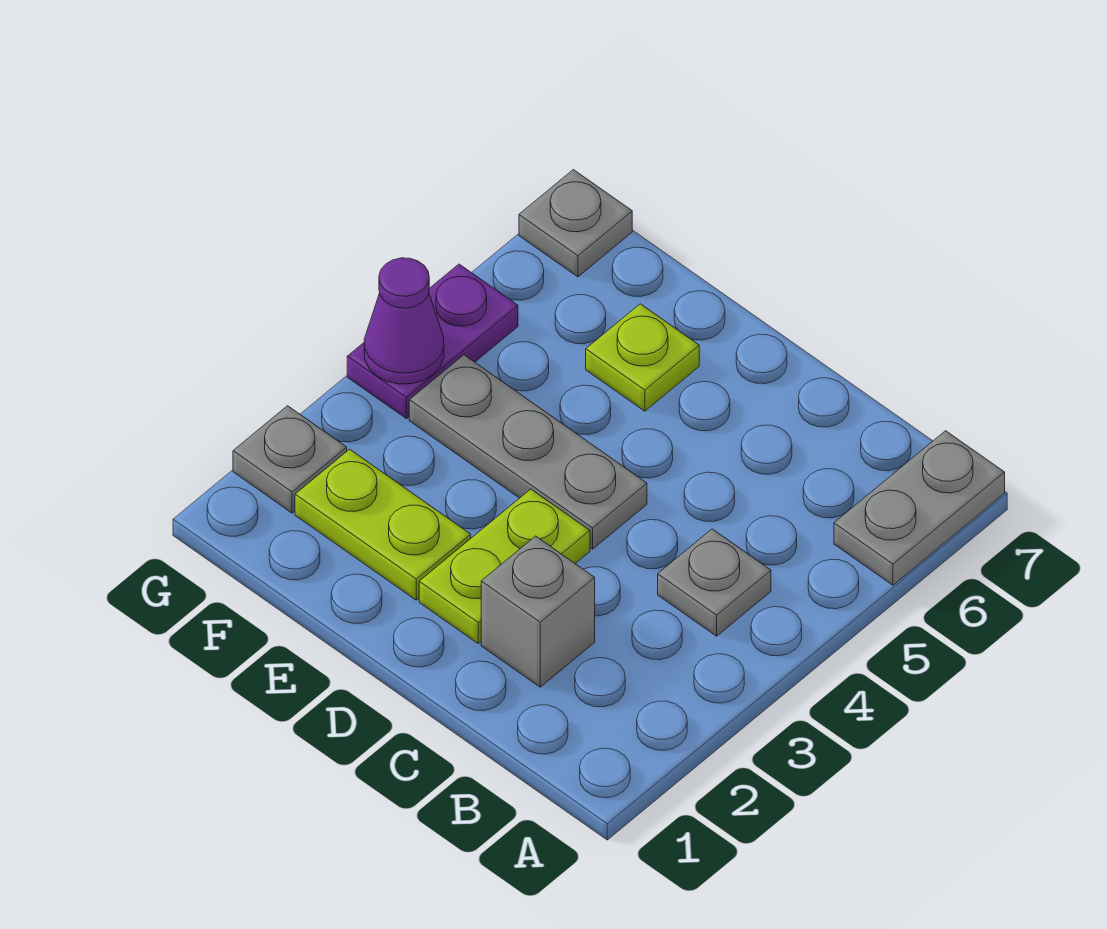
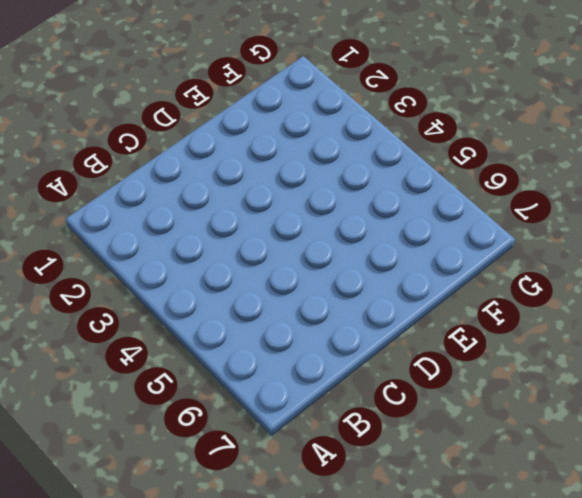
none -> grey plate A6:A7 level 1
none -> grey plate B4 level 1

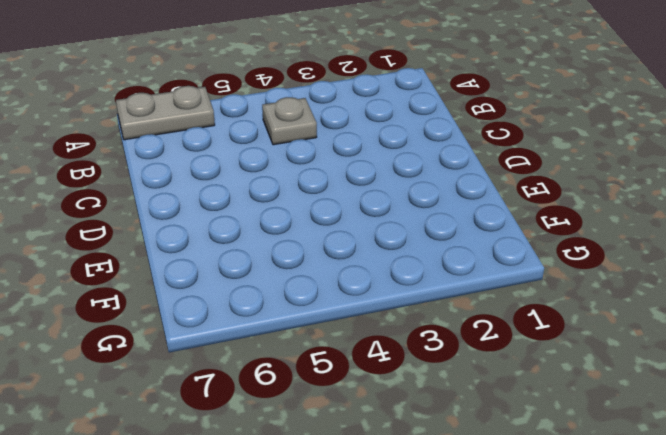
none -> grey brick C2 level 1
none -> lime plate D2:D3 level 1

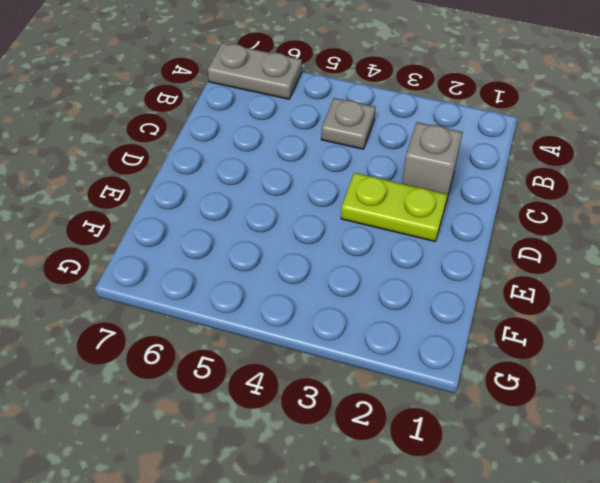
none -> grey plate D4:F4 level 1
none -> lime plate E2:F2 level 1

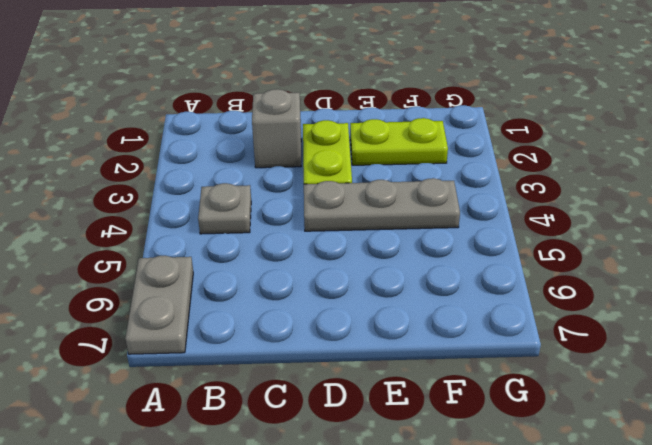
none -> lime plate E6 level 1
none -> grey plate G2 level 1

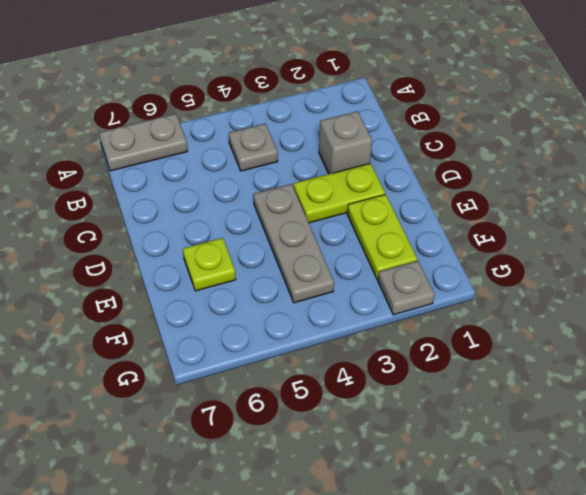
none -> purple plate G4:G5 level 1
none -> grey plate G7 level 1

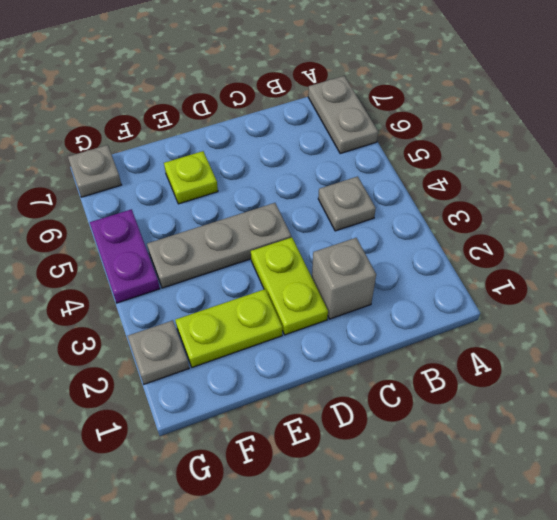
none -> purple cone G4 level 2

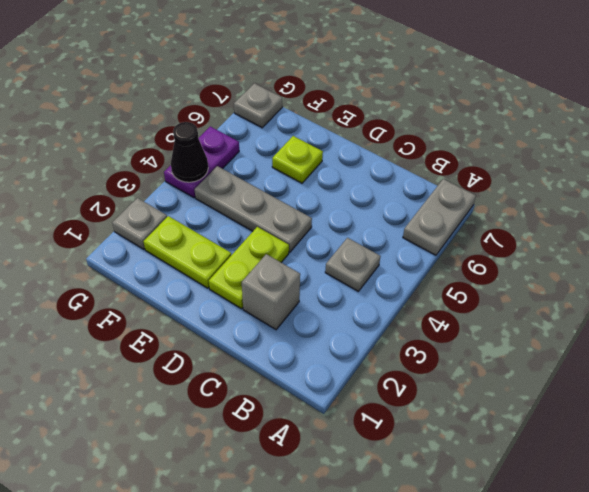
black cone G4 level 2 -> purple cone G4 level 2

